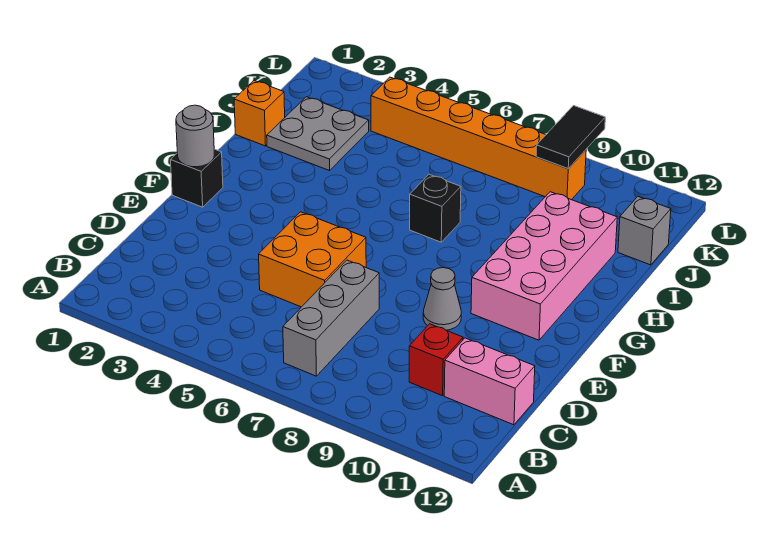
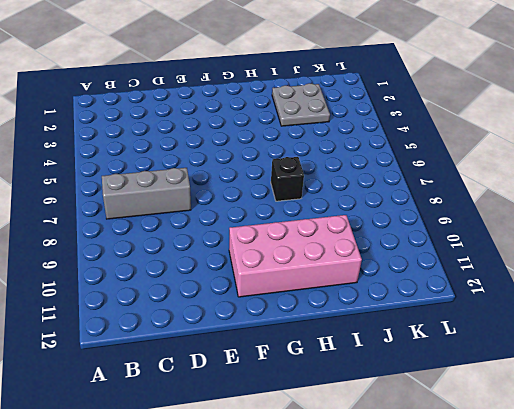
none -> red brick C10 level 1
none -> pink brick C11:C12 level 1
none -> orange brick D5:E6 level 1

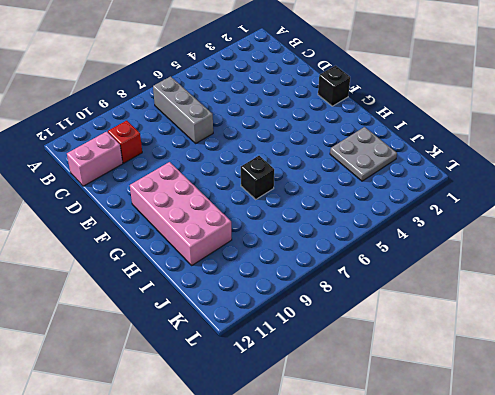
none -> orange brick D5:E6 level 1
none -> grey cone E9 level 1
none -> orange brick I1 level 1

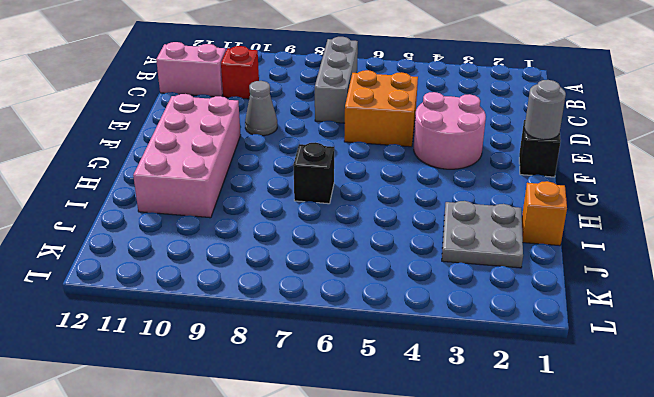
pink round brick E3:F4 level 1 -> none
none -> grey brick J12 level 1
none -> orange brick K4:K9 level 1
none -> black tile K9:L9 level 2

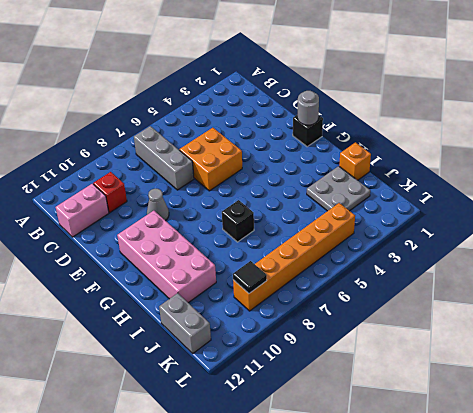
grey brick J12:K12 level 1 -> grey brick J12 level 1
black tile K9 level 2 -> black tile K9:L9 level 2

